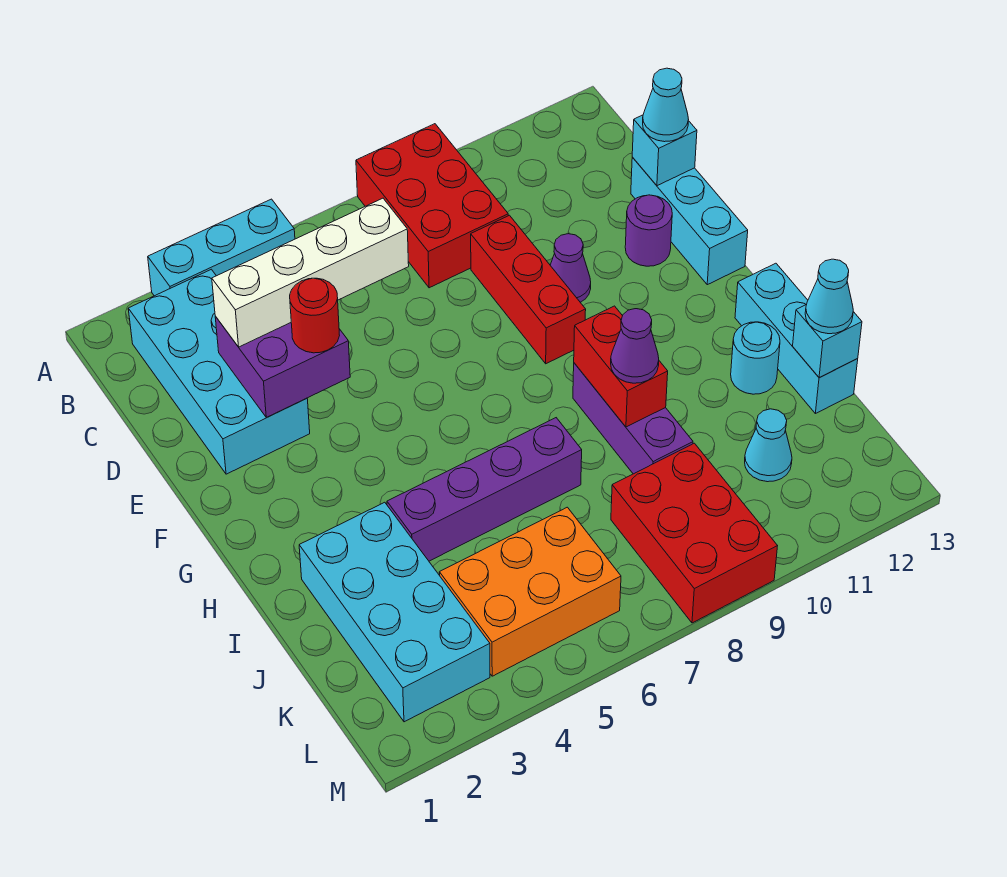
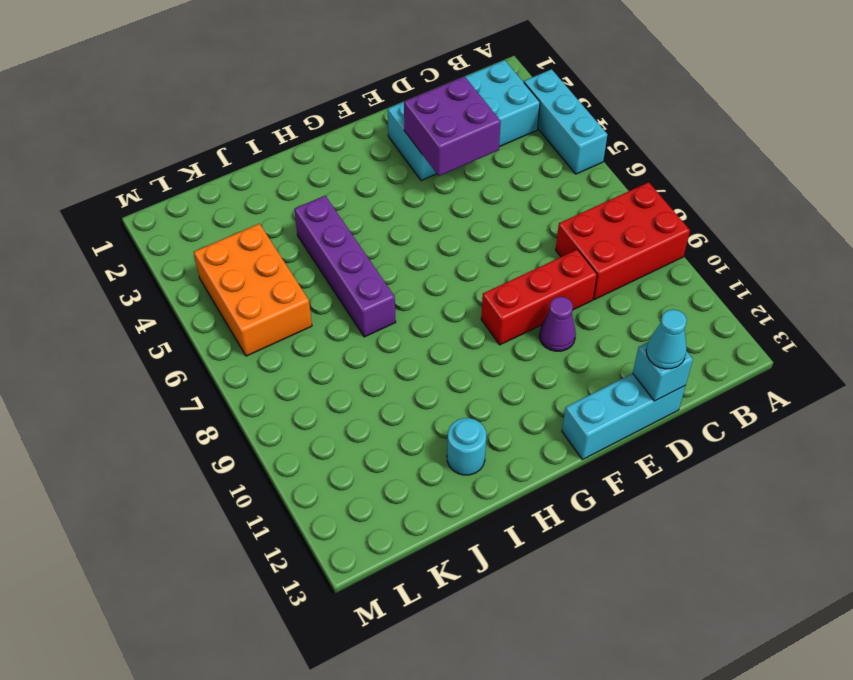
none -> purple round brick E12 level 1
none -> purple brick H9:J9 level 1
none -> cyan brick H13:J13 level 1

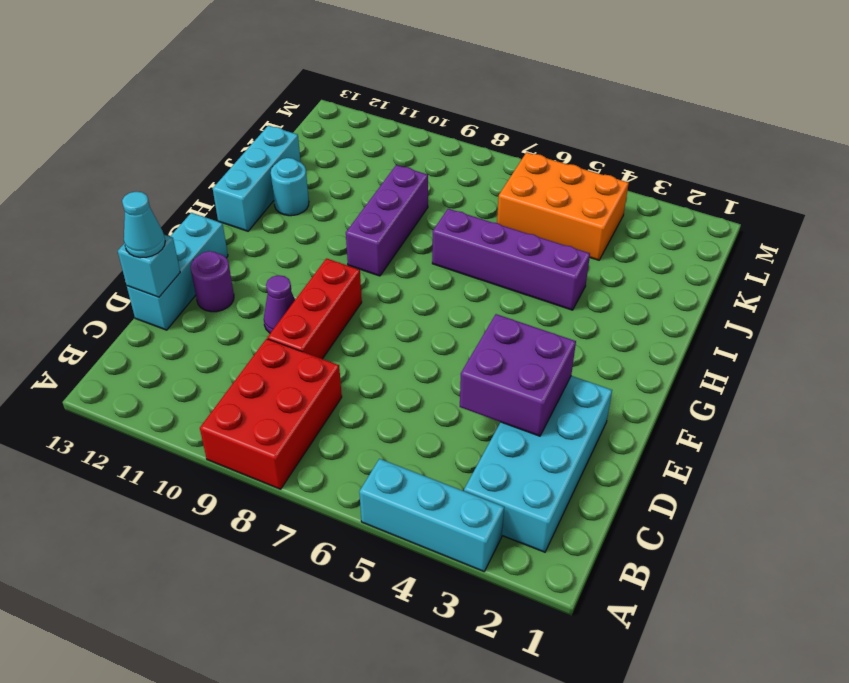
none -> cyan brick I2:L3 level 1
none -> red brick K8:M9 level 1
none -> cyan cone K11 level 1

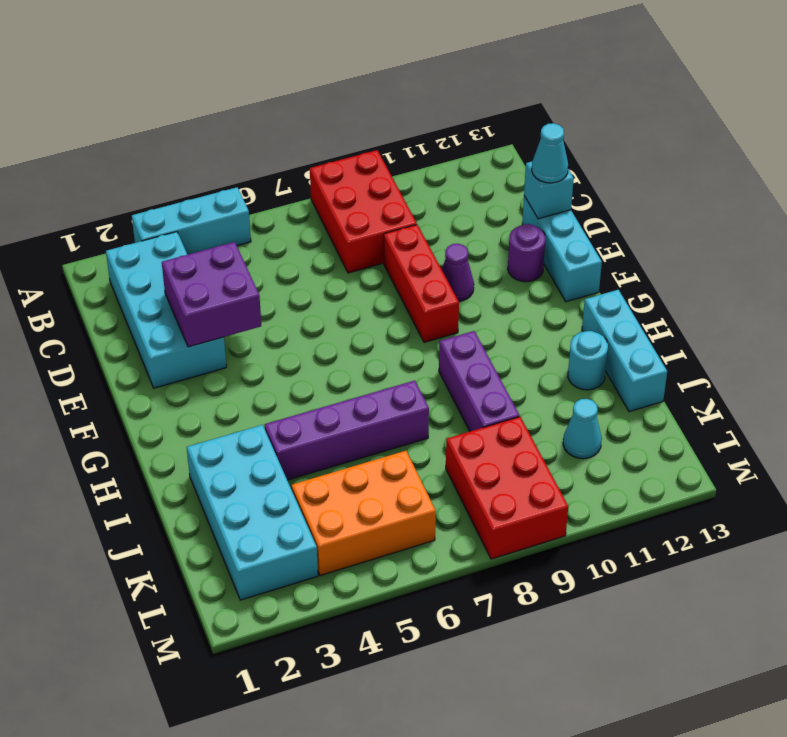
none -> red brick H9:I9 level 2
none -> cyan brick J13 level 2
none -> white brick D3:D6 level 3

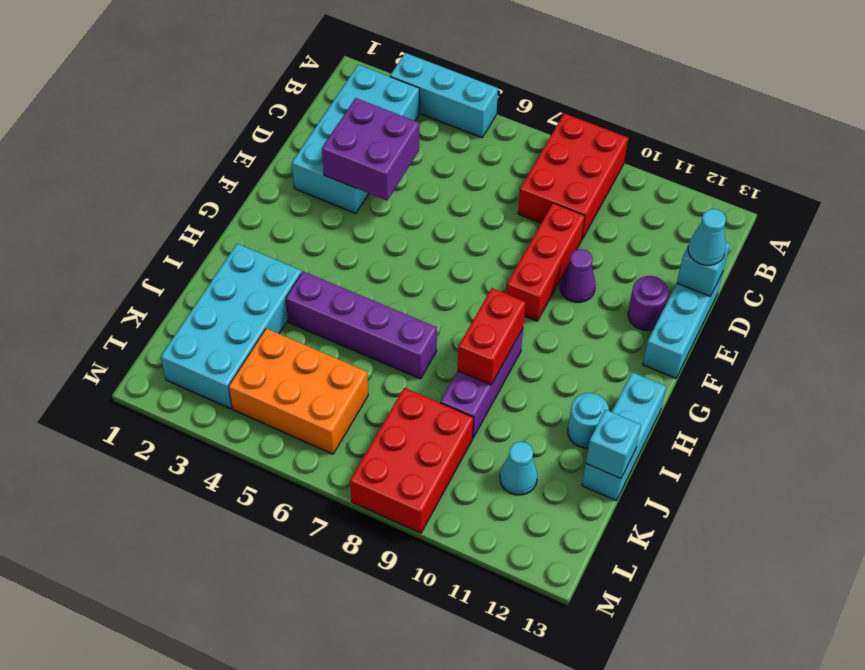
none -> white brick D3:D6 level 3
none -> red round brick E4 level 3
none -> purple cone I9 level 3

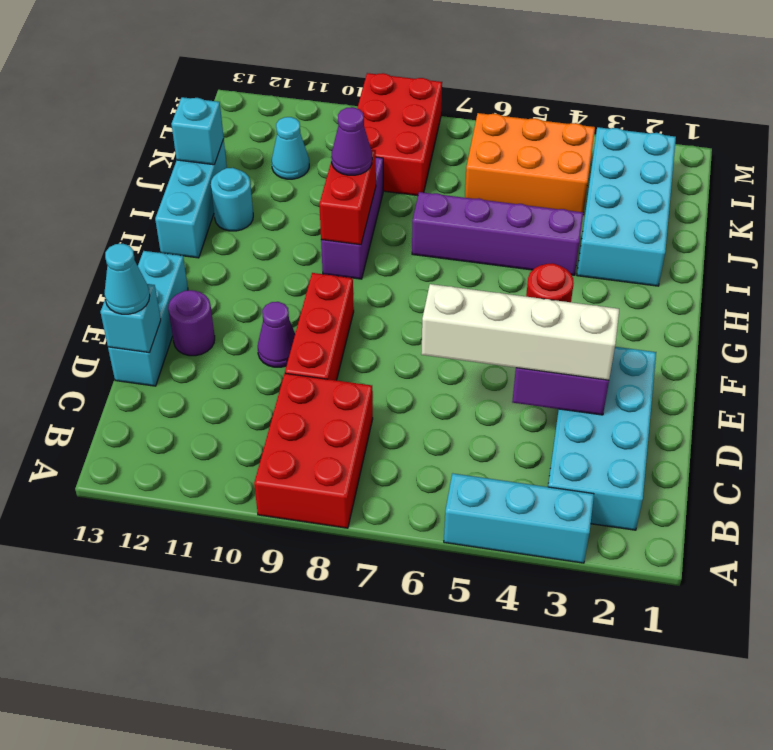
none -> cyan cone J13 level 3

